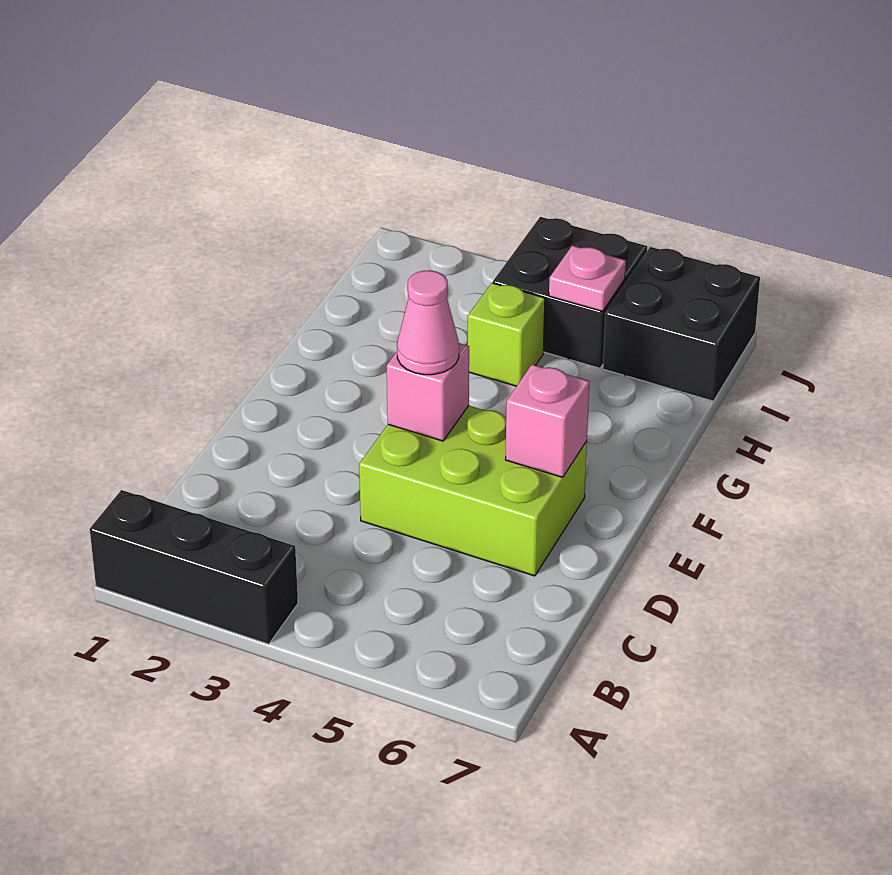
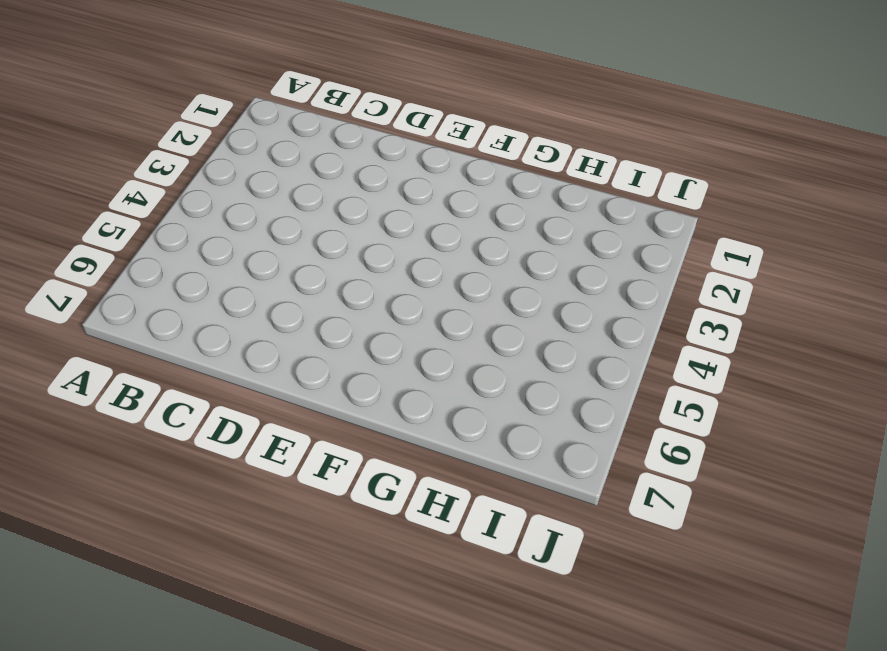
none -> black brick A1:A3 level 1
none -> lime brick D4:E6 level 1

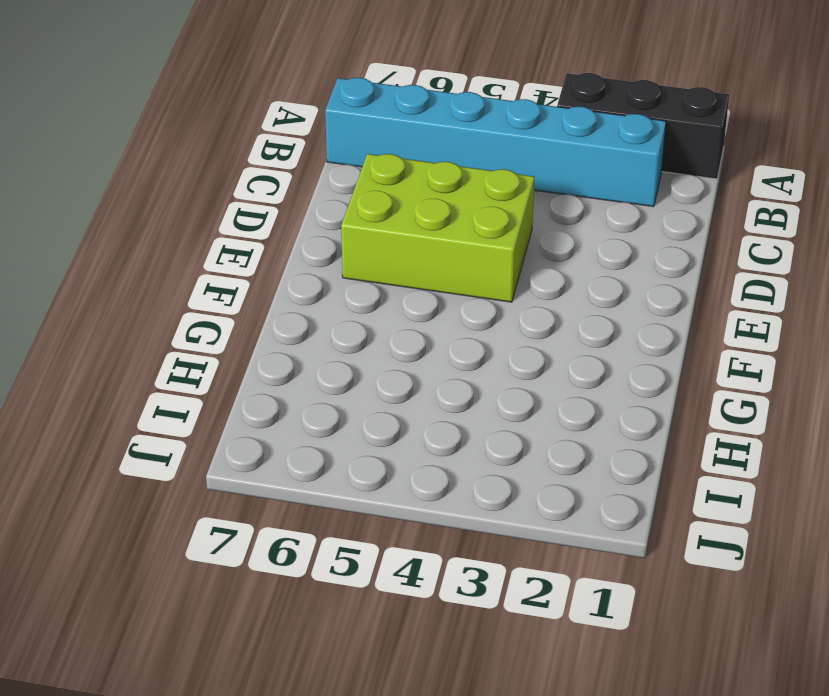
cyan brick B2:B7 level 1 -> none
none -> lime brick H4 level 1
none -> black brick I4:J5 level 1

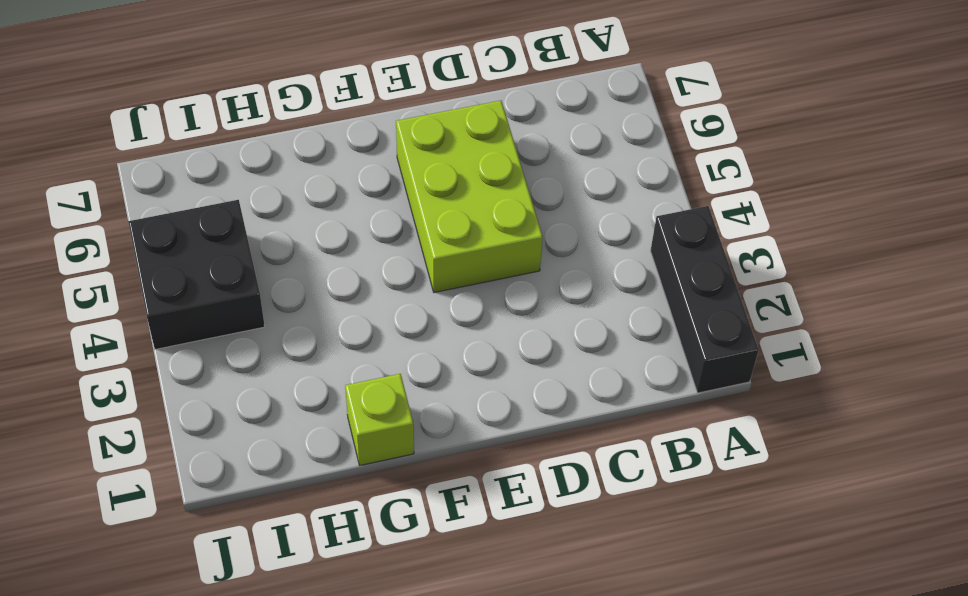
lime brick G1 level 1 -> lime brick H4 level 1
none -> black brick I6:J7 level 1
none -> pink brick E4 level 2

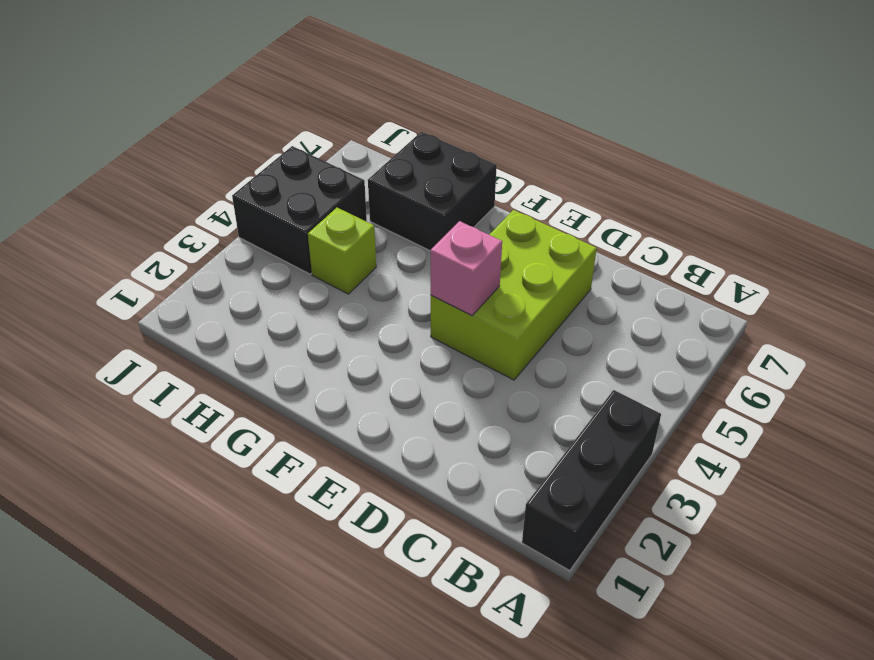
black brick G6:H7 level 1 -> black brick I6:J7 level 1
none -> pink brick E6 level 2
none -> pink plate I5 level 2

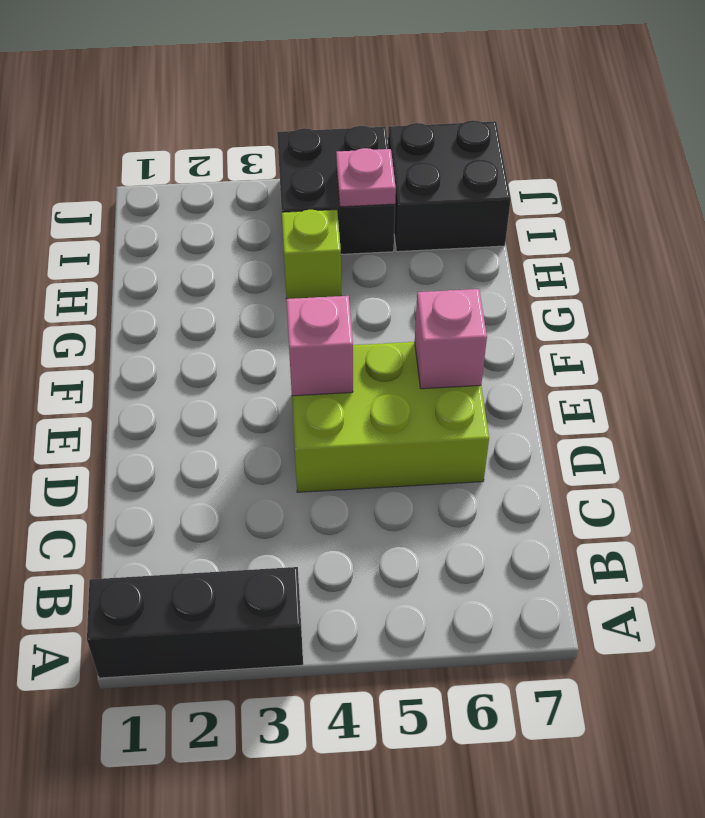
none -> pink cone E4 level 3

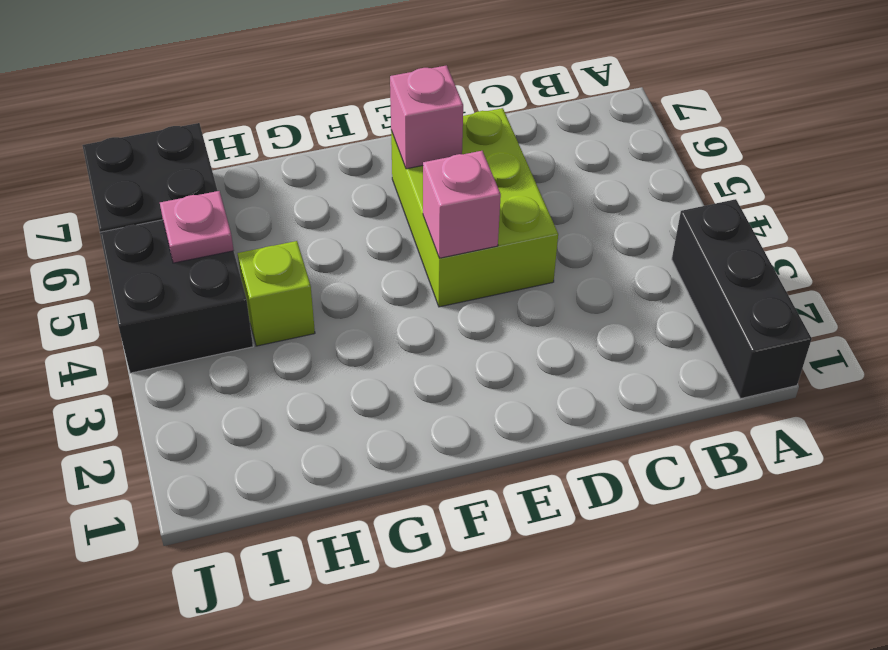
none -> pink cone E4 level 3

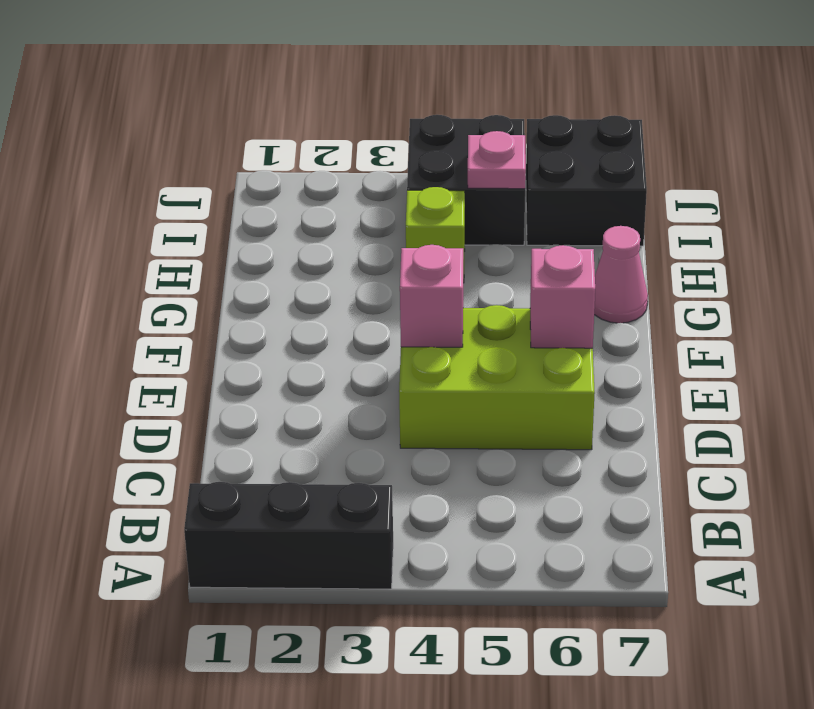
pink cone G7 level 1 -> pink cone E4 level 3

